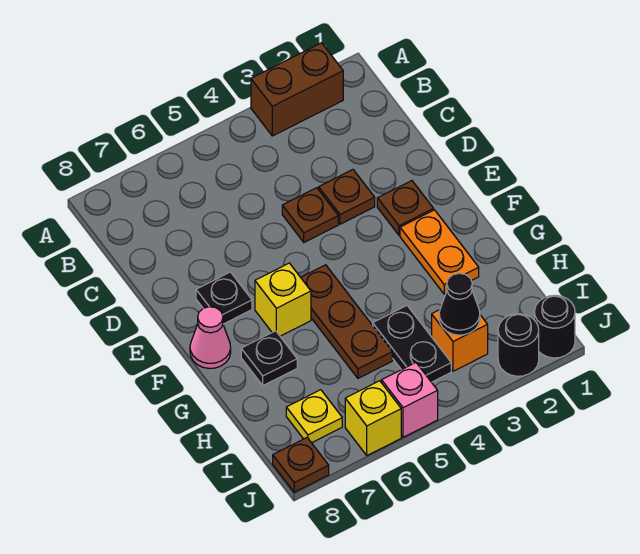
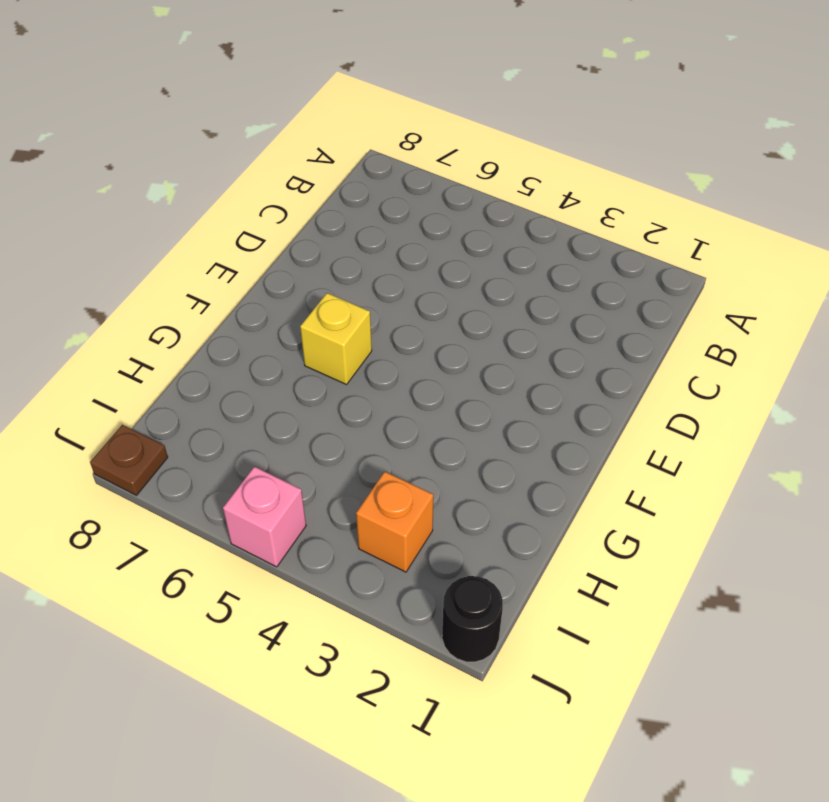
none -> brown brick A2:A3 level 1
none -> brown plate D3 level 1
none -> brown plate D4 level 1

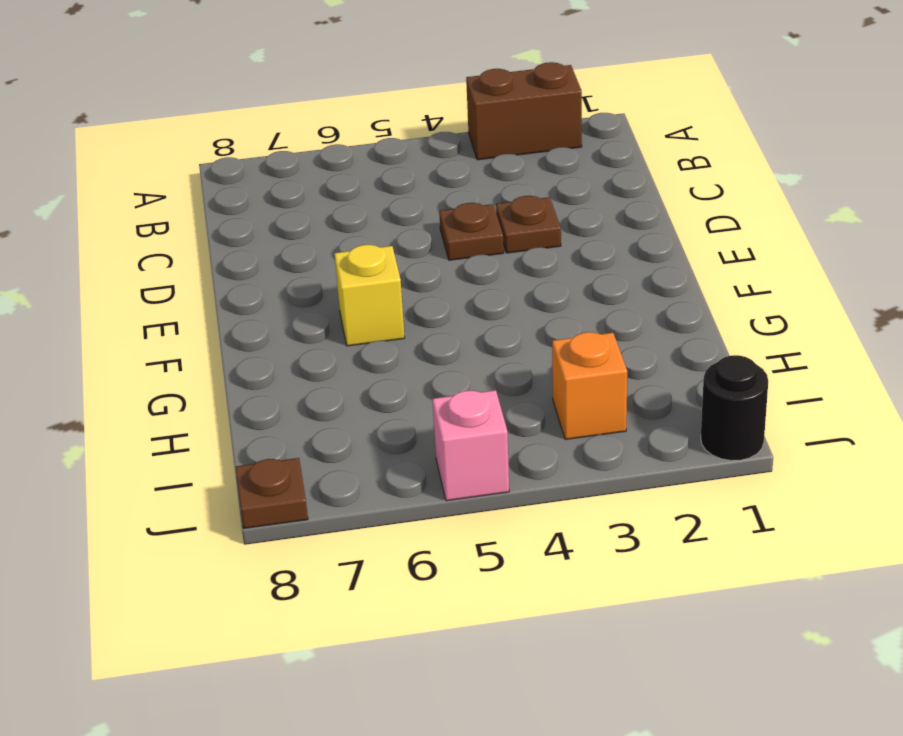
none -> brown plate E2 level 1
none -> black plate E7 level 1
none -> orange plate F2:G2 level 1

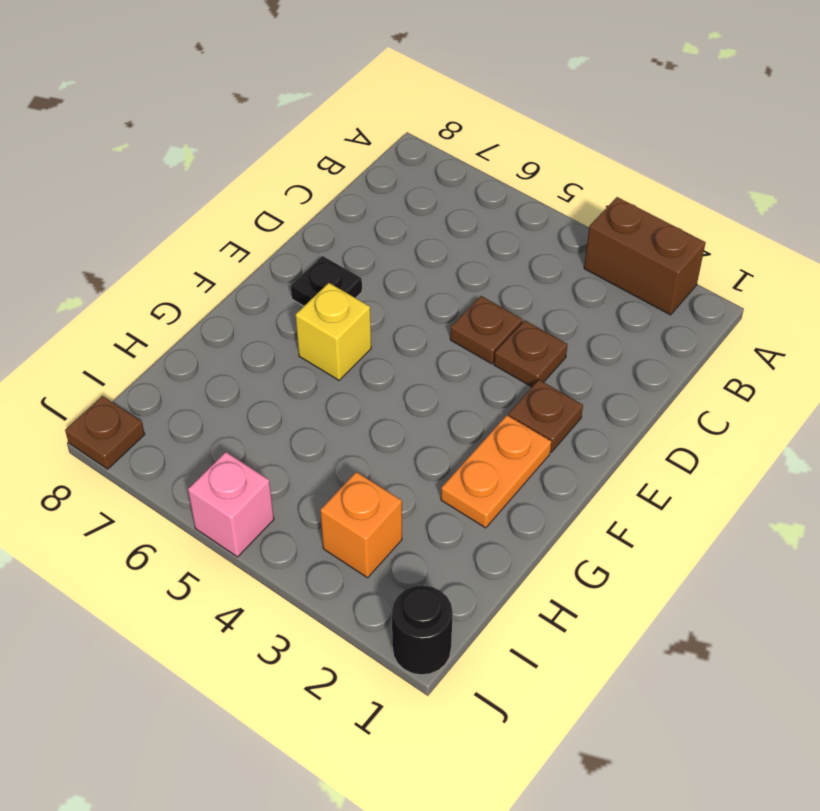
none -> brown plate F5:H5 level 1
none -> pink cone F8 level 1
none -> black plate G7 level 1

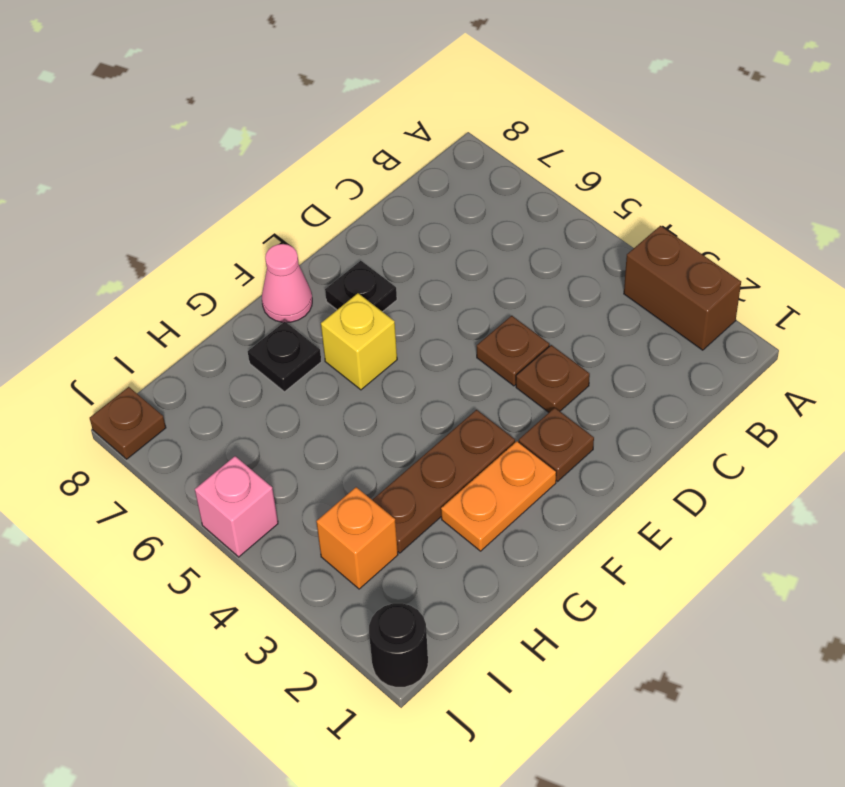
brown plate F3:H3 level 1 -> brown plate F5:H5 level 1
none -> black plate H4:I4 level 1
none -> yellow plate I7 level 1
none -> black round brick J2 level 1

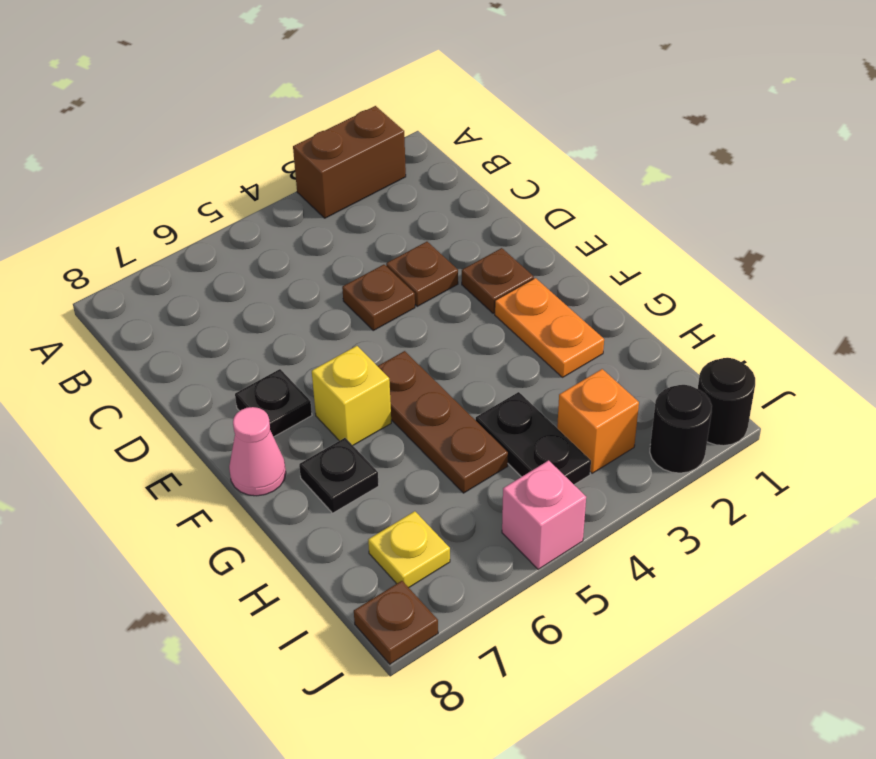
none -> yellow brick J6 level 1
none -> black cone I3 level 2

